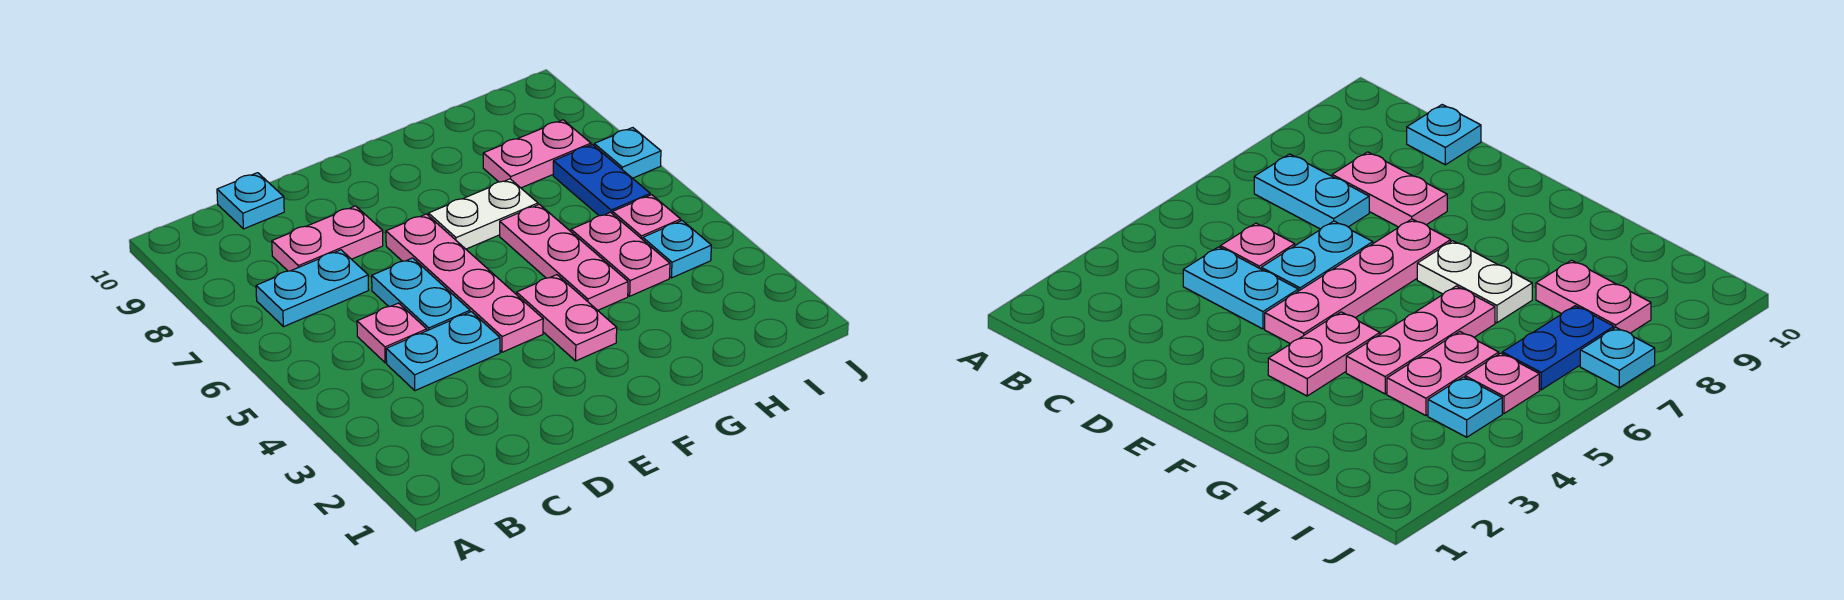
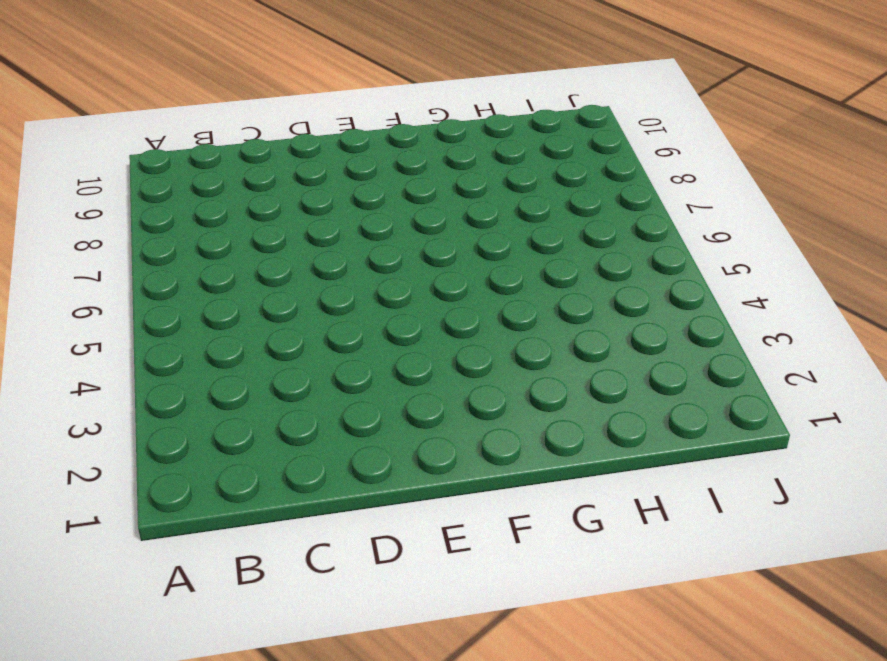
none -> cyan plate B7:C7 level 1
none -> cyan plate C4:D4 level 1
none -> pink plate C5 level 1

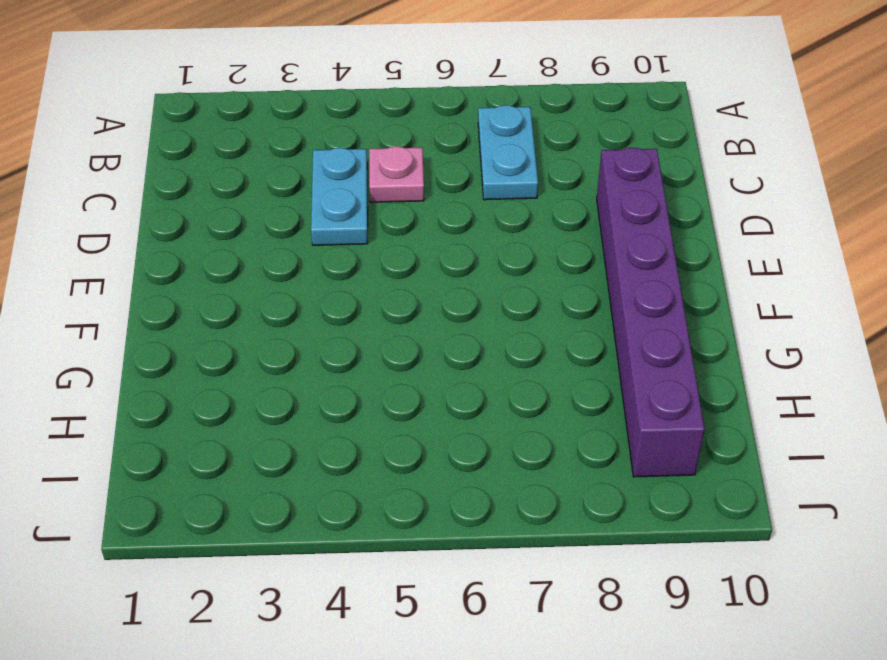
purple brick D9:I9 level 1 -> none
none -> pink plate C8:D8 level 1
none -> cyan plate C10 level 1
none -> cyan plate D5:D6 level 1

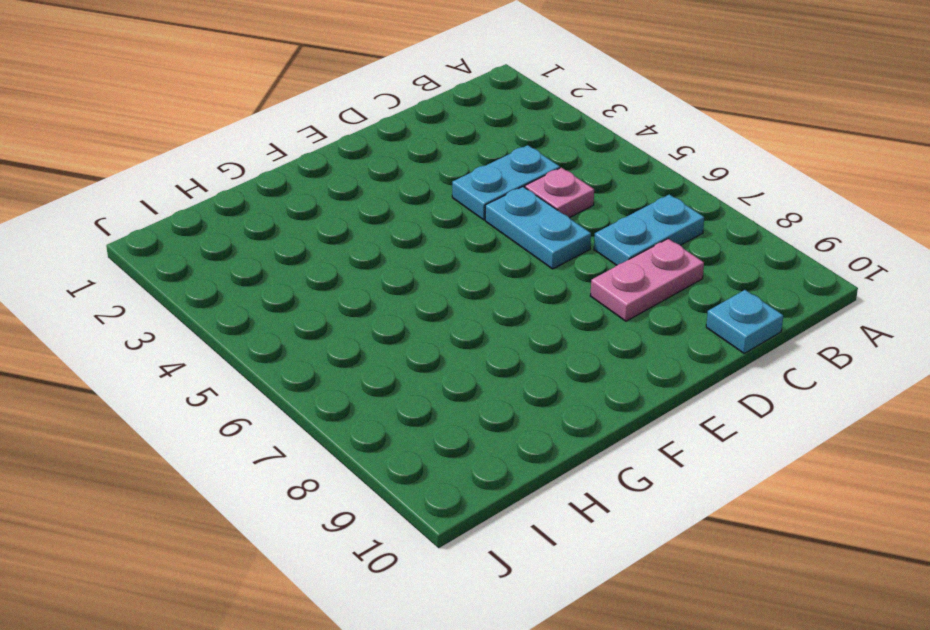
none -> pink plate E4:E7 level 1
none -> pink plate F3:F4 level 1
none -> white plate F7:G7 level 1

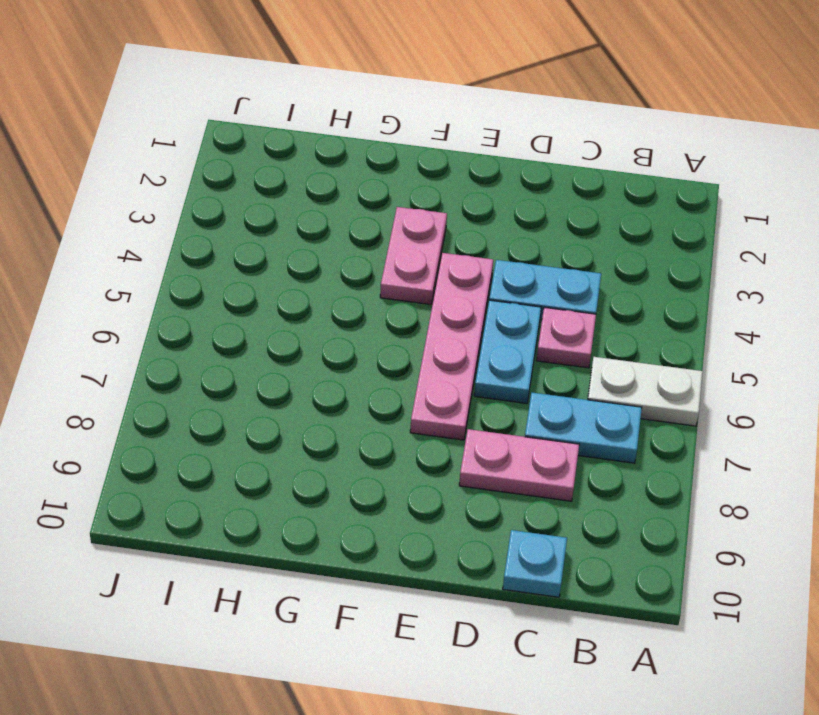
white plate A6:B6 level 1 -> white plate F7:G7 level 1
none -> pink plate G4:G6 level 1
none -> pink plate H4:H5 level 1
none -> pink plate H8:I8 level 1

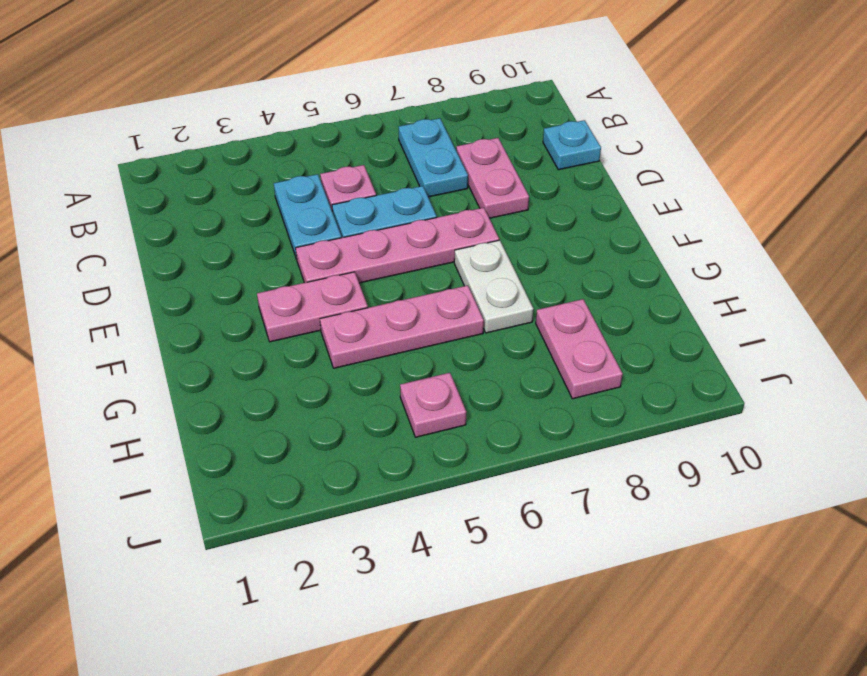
none -> pink plate H4:H5 level 1
none -> cyan plate I4 level 1
none -> blue plate I6:I7 level 1

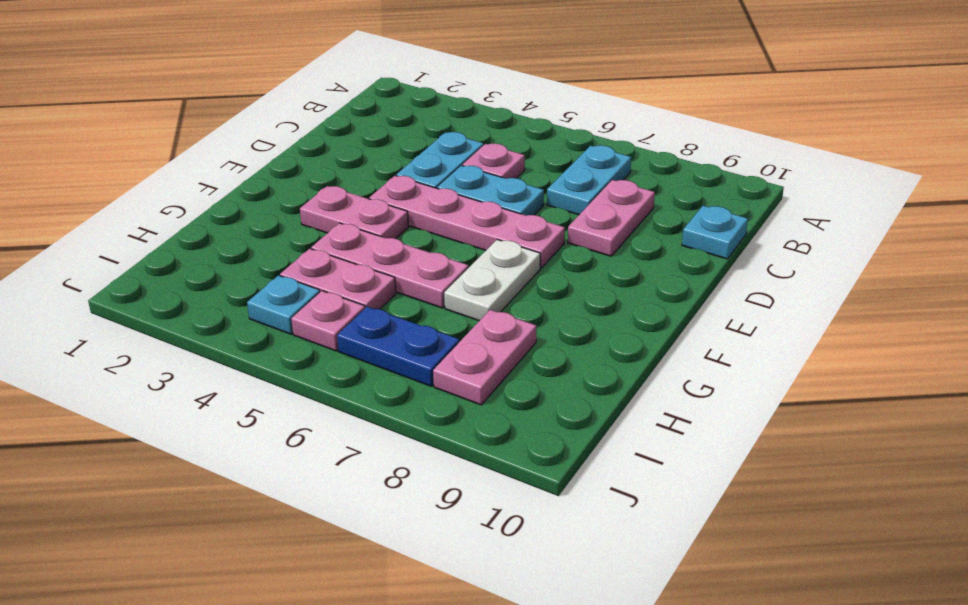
none -> cyan plate J7 level 1

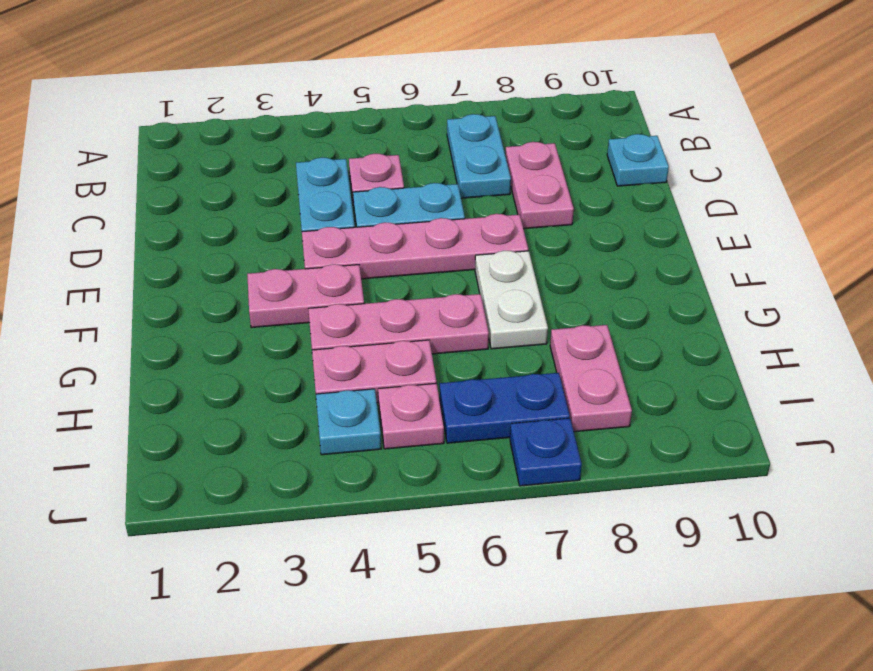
blue plate J7 level 1 -> cyan plate J7 level 1

